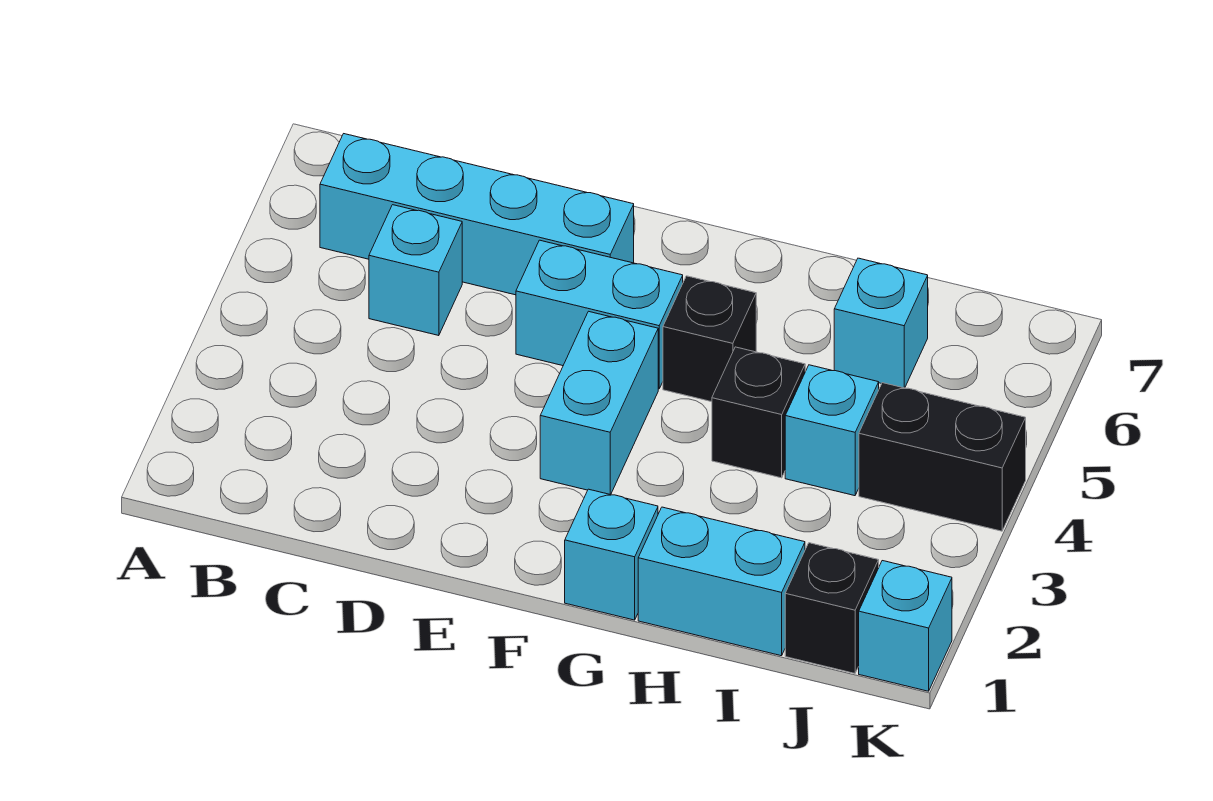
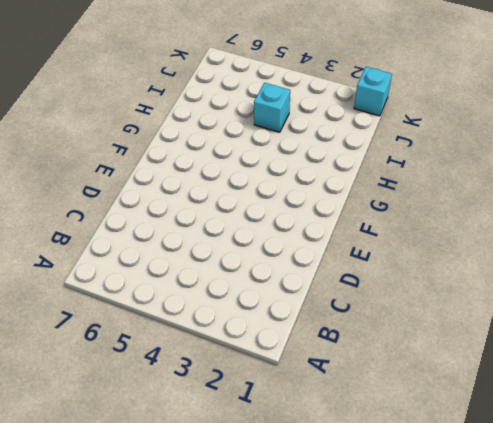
none -> cyan brick B6:E6 level 1
none -> cyan brick C5 level 1
none -> cyan brick E5:F5 level 1

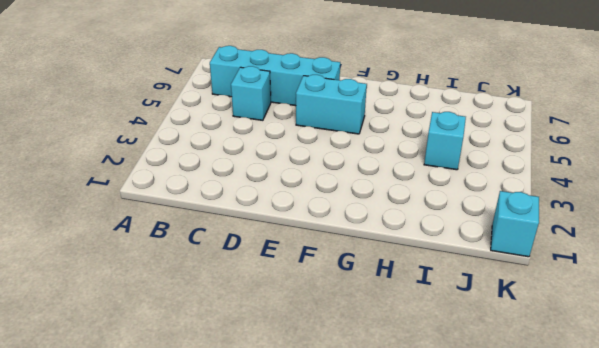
none -> cyan brick F3:F4 level 1
none -> cyan brick G1 level 1
none -> black brick G5 level 1

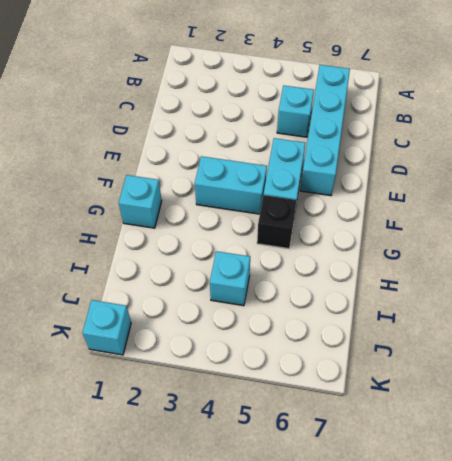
none -> cyan brick H1:I1 level 1
none -> black brick H4 level 1
none -> cyan brick I6 level 1

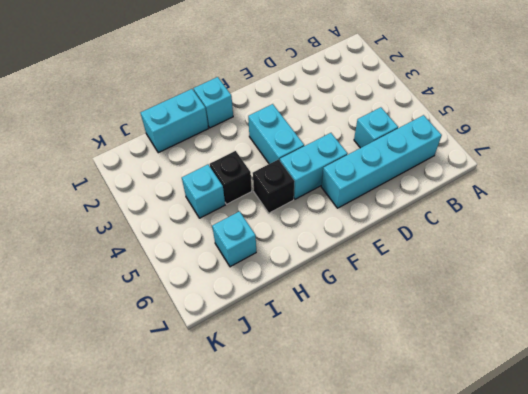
none -> black brick J1 level 1
none -> black brick J4:K4 level 1
none -> cyan brick K1 level 1

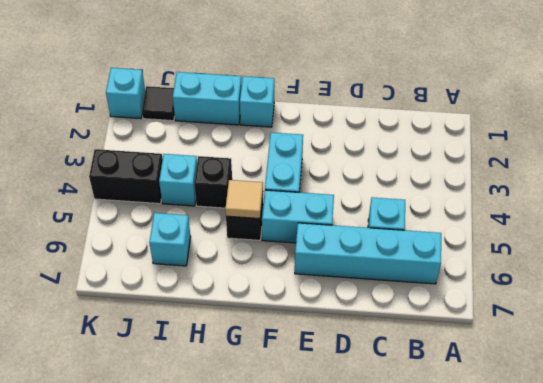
tan tile G5 level 2 -> none
black tile J1 level 1 -> black brick J1 level 1

